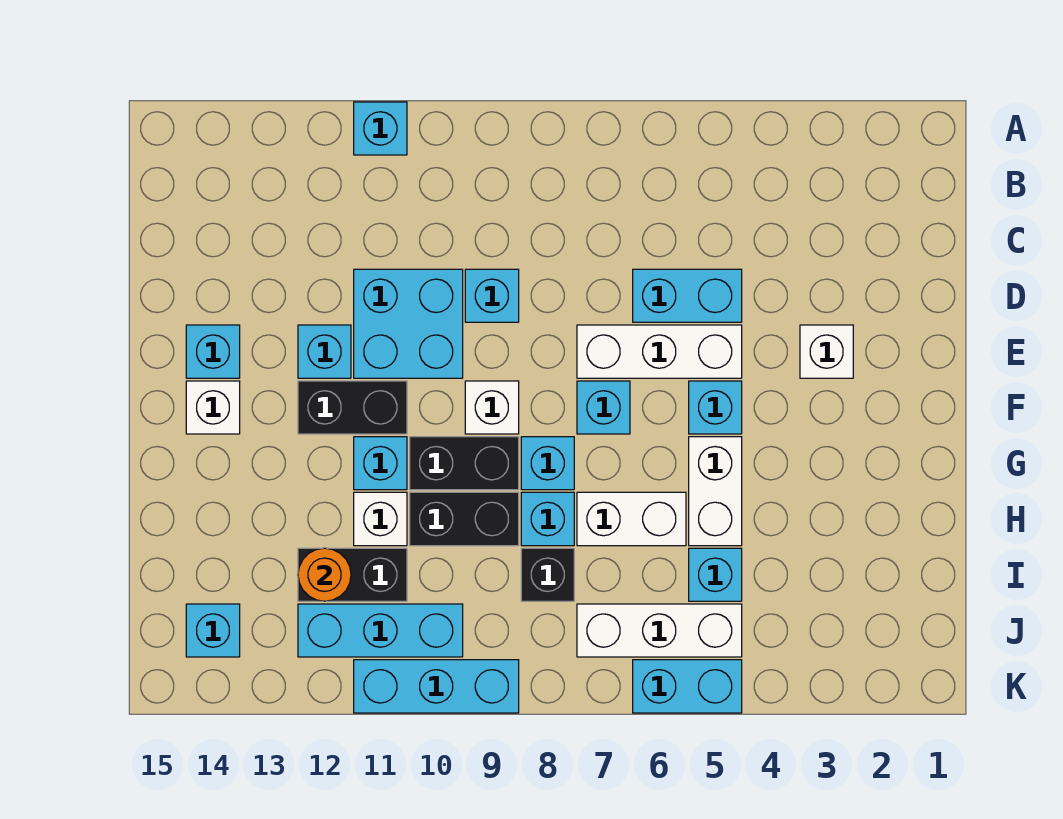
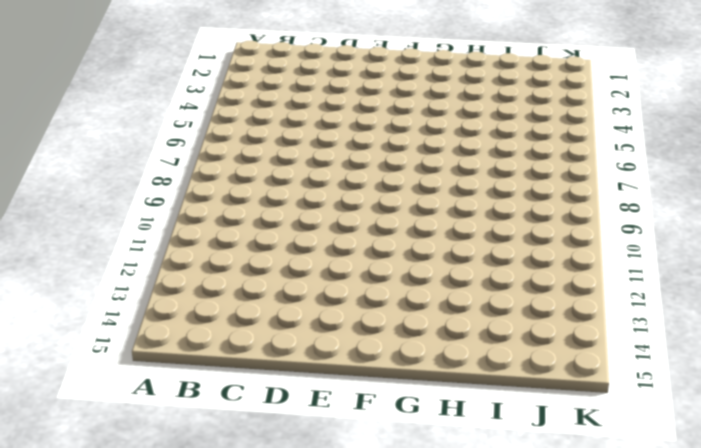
none -> cyan brick A11 level 1
none -> cyan brick D5:D6 level 1
none -> cyan brick D9 level 1
none -> cyan brick D10:E11 level 1

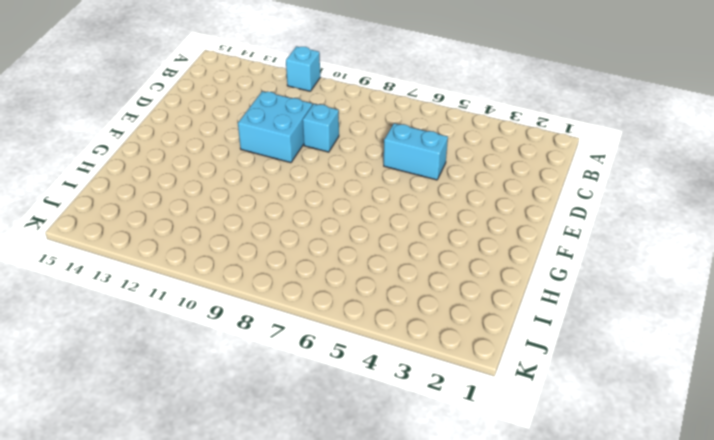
none -> white brick E3 level 1
none -> white brick E5:E7 level 1
none -> cyan brick E12 level 1
none -> cyan brick E14 level 1

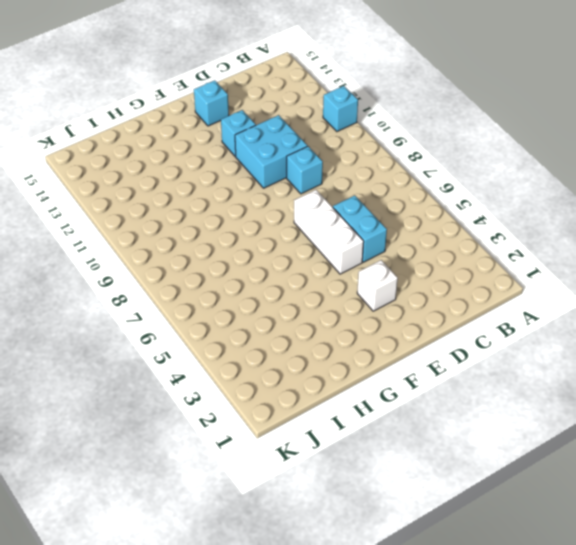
none -> cyan brick F5 level 1
none -> cyan brick F7 level 1
none -> white brick F9 level 1
none -> black brick F11:F12 level 1

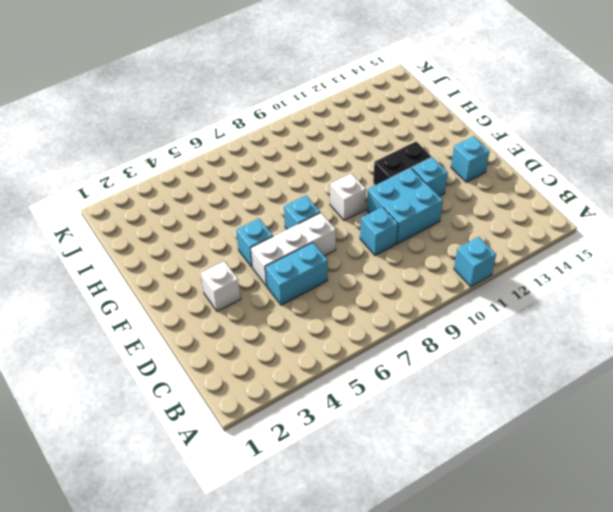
none -> white brick F14 level 1
none -> white brick G5:H5 level 1
none -> cyan brick G8 level 1
none -> black brick G9:G10 level 1

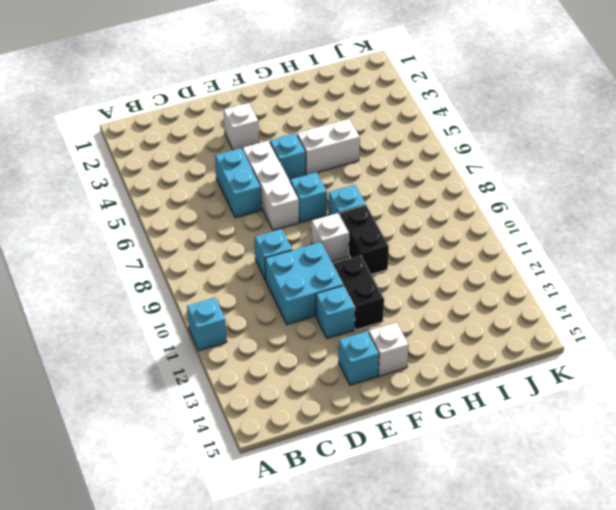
none -> cyan brick G11 level 1
none -> white brick H6:H7 level 1
none -> cyan brick H8 level 1
none -> black brick H9:H10 level 1

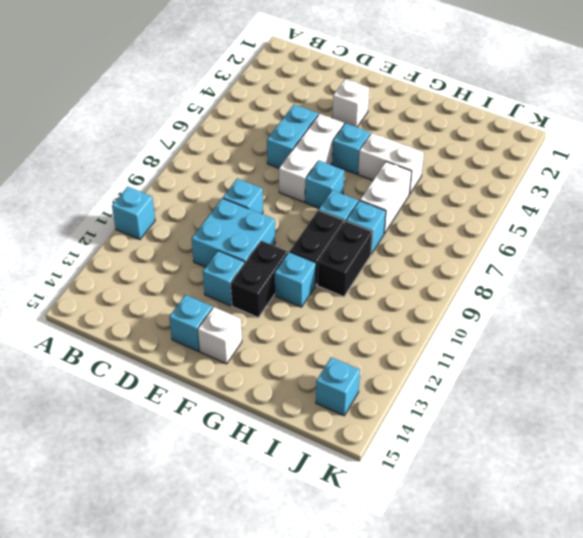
none -> white brick F9 level 1
none -> white brick H11 level 1
none -> cyan brick I5 level 1
none -> black brick I8 level 1

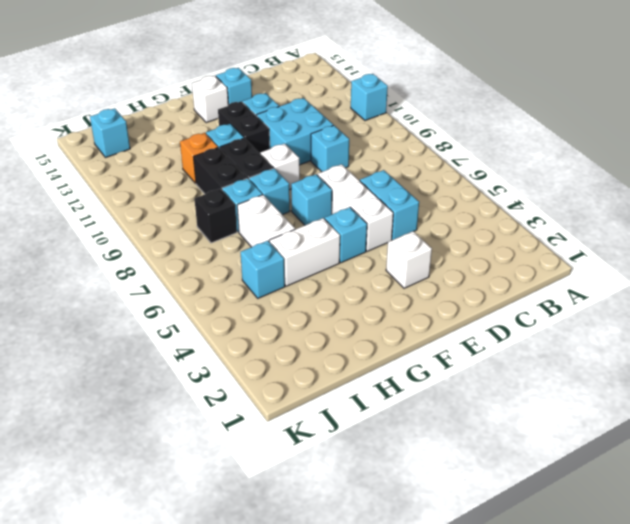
orange brick H11 level 1 -> white brick H11 level 1
none -> black brick I11:I12 level 1
none -> white brick J5:J7 level 1
none -> cyan brick J10:J12 level 1
none -> cyan brick K5:K6 level 1

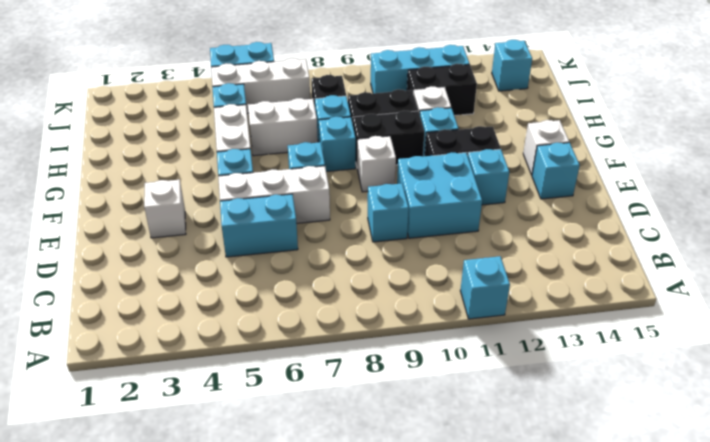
none -> cyan brick K9:K11 level 1
none -> orange round brick I12 level 2

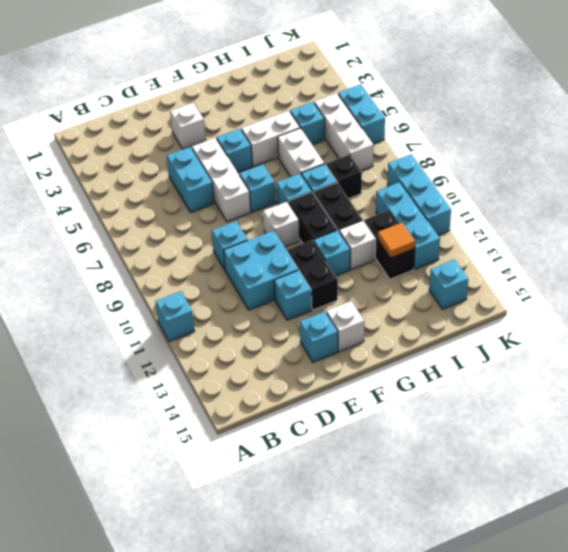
orange tile I12 level 2 -> orange round brick I12 level 2

